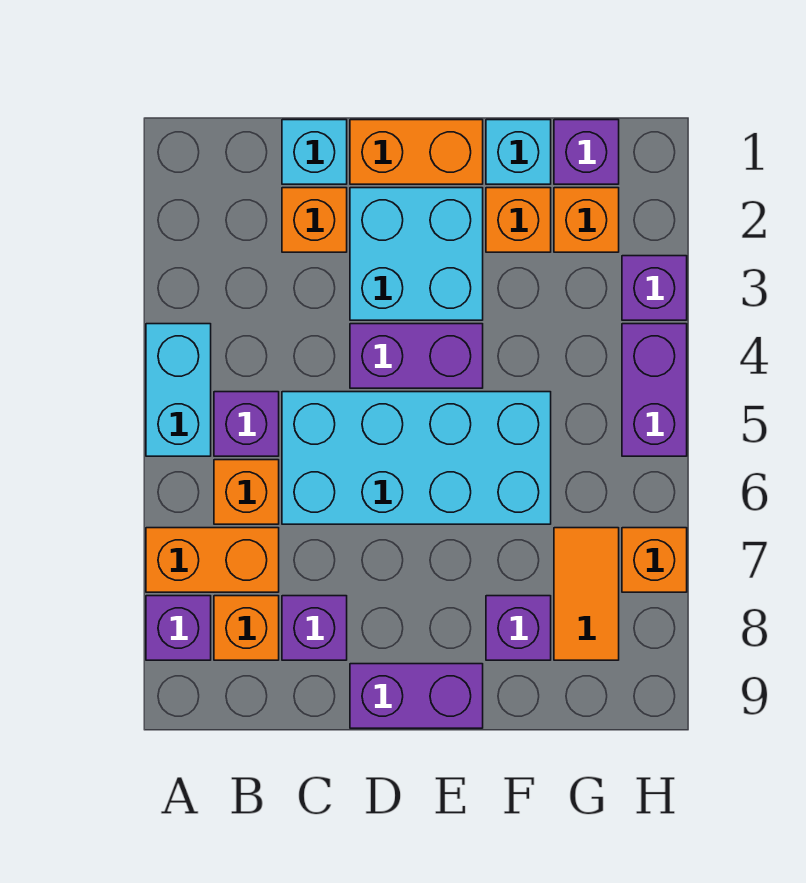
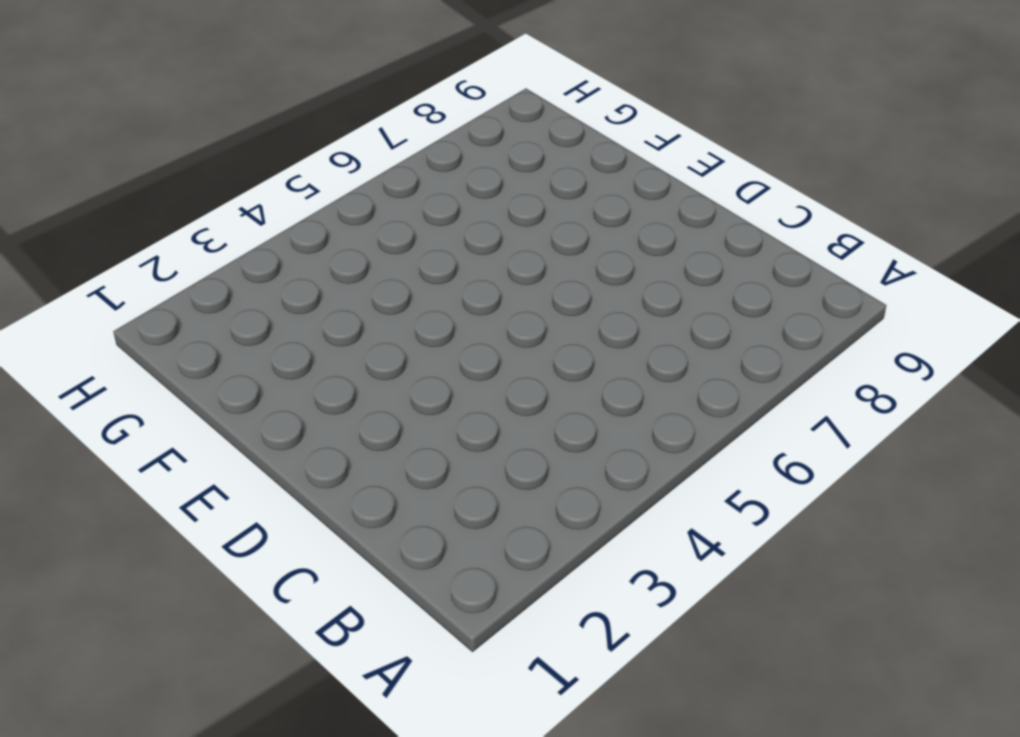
none -> cyan brick A4:A5 level 1
none -> orange brick A7:B7 level 1
none -> purple brick A8 level 1

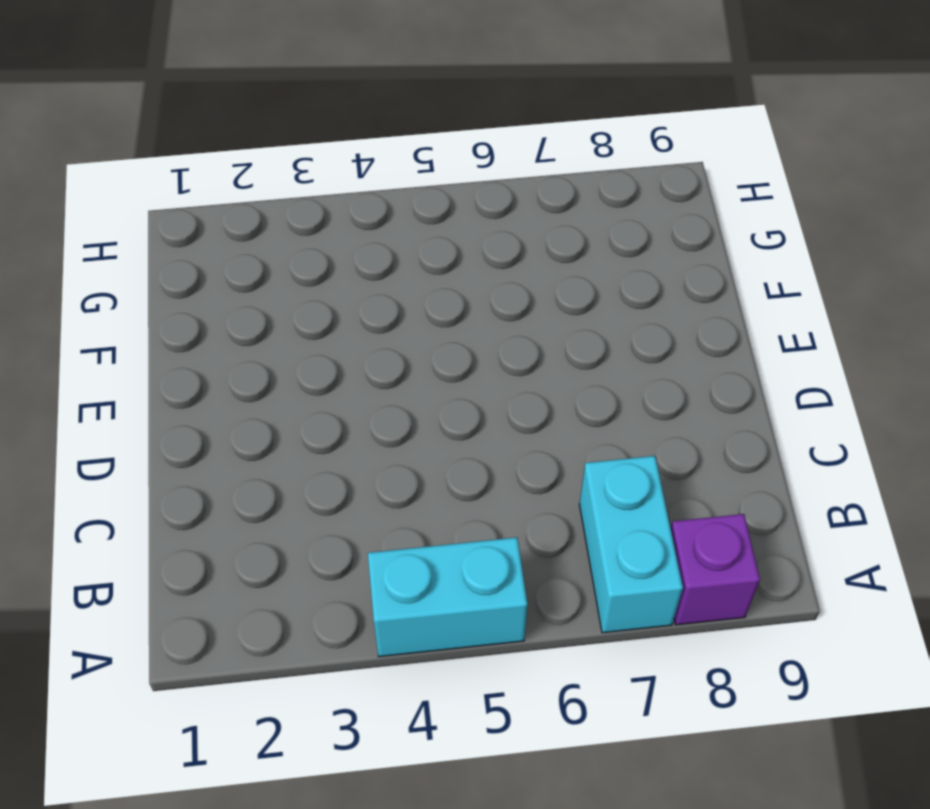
cyan brick A7:B7 level 1 -> orange brick A7:B7 level 1
none -> purple brick B5 level 1
none -> orange brick B6 level 1
none -> orange brick B8 level 1

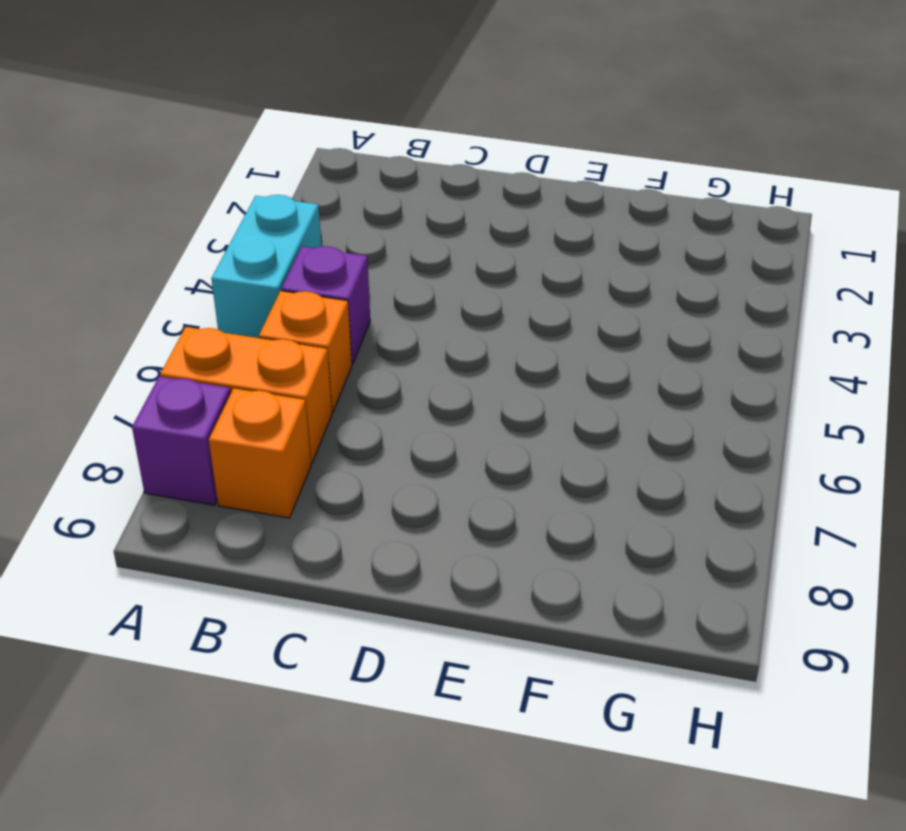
none -> cyan brick C1 level 1
none -> orange brick C2 level 1
none -> cyan brick C5:F6 level 1

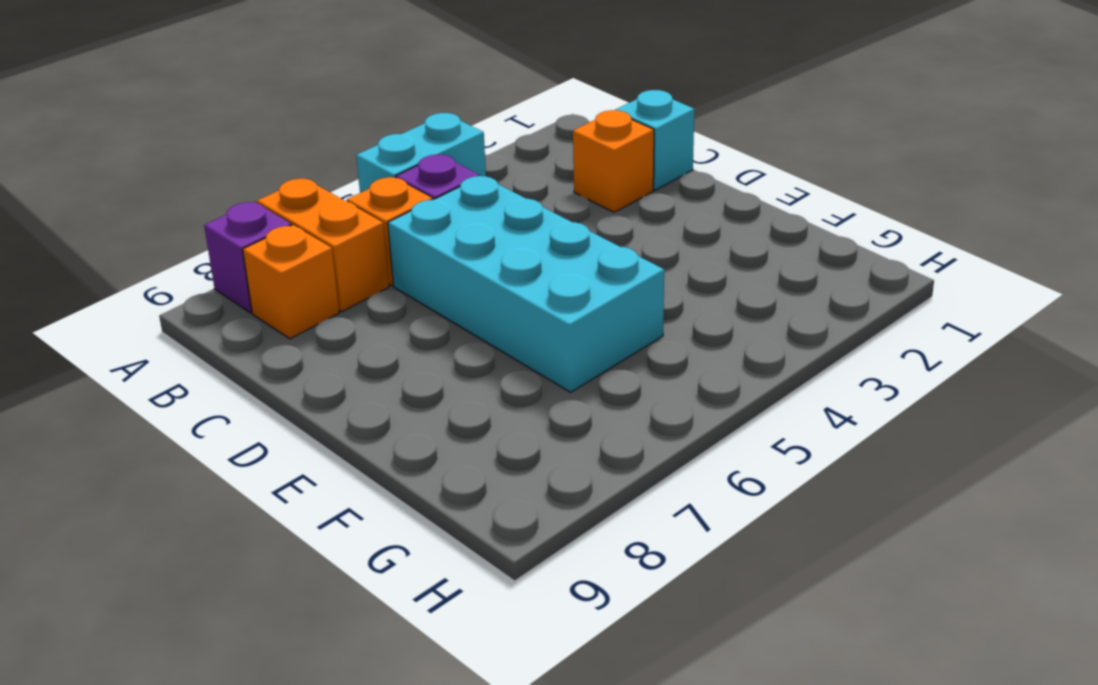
none -> purple brick C8 level 1
none -> orange brick D1:E1 level 1
none -> cyan brick D2:E3 level 1

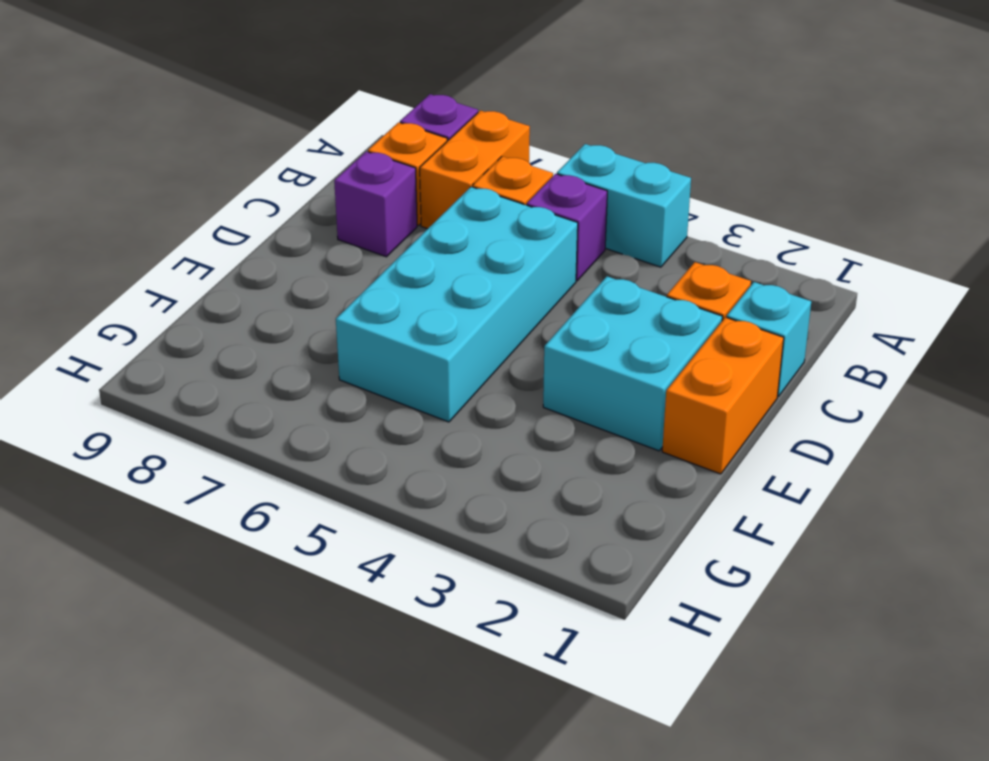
none -> purple brick D4:E4 level 1
none -> purple brick D9:E9 level 1
none -> cyan brick F1 level 1

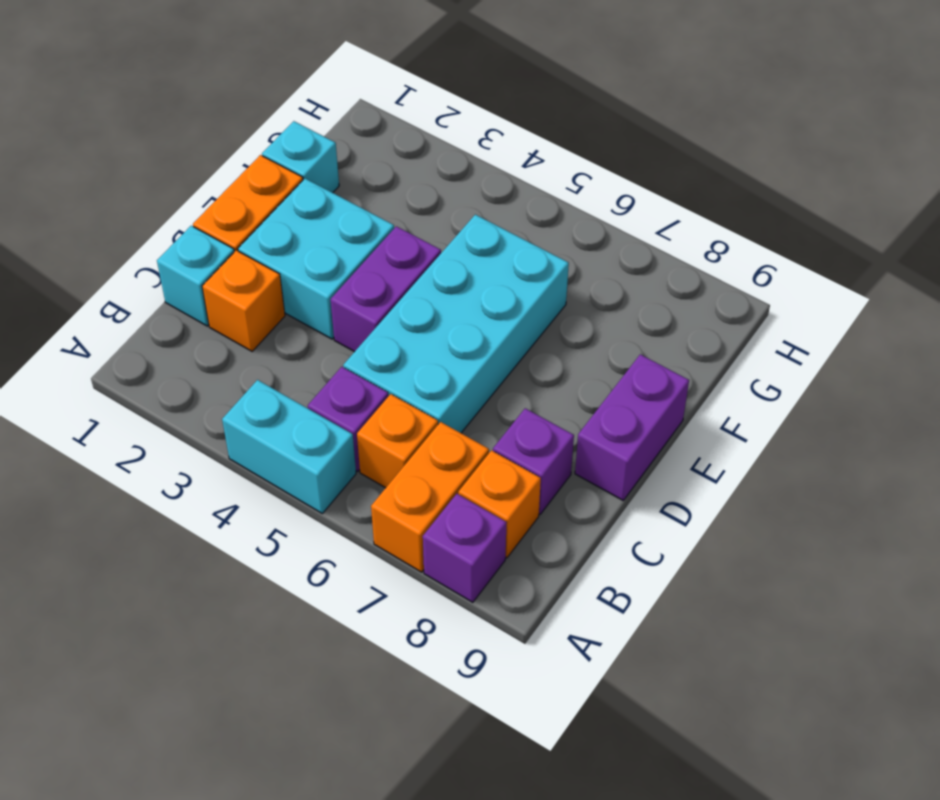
none -> orange brick F2 level 1
none -> purple brick F8 level 1
none -> purple brick G1 level 1

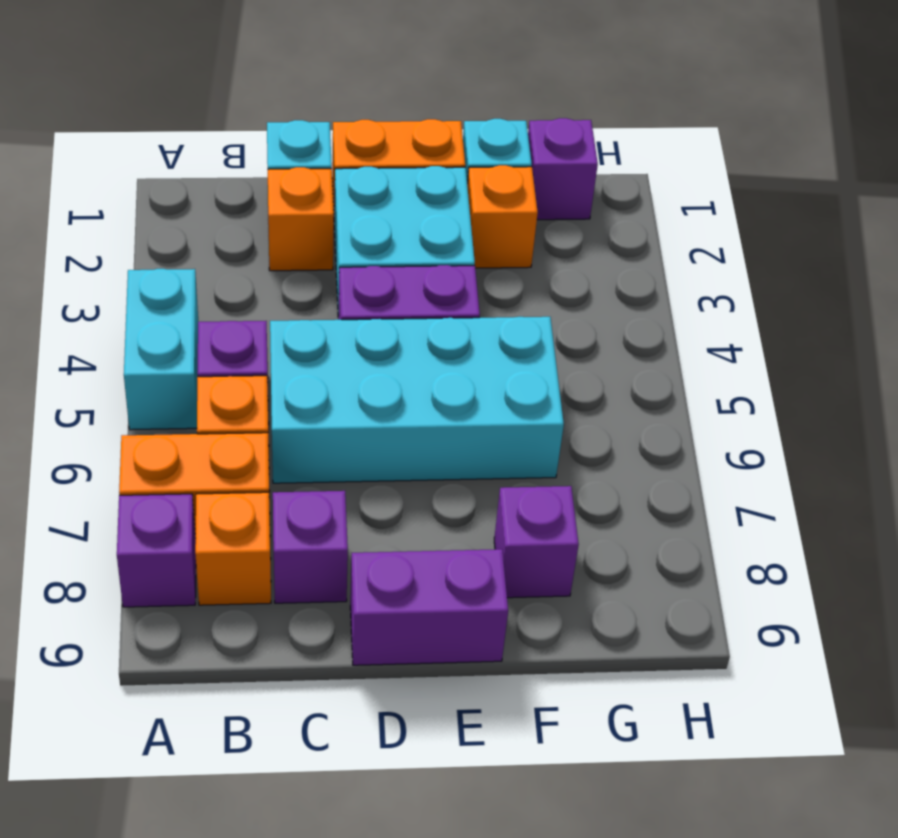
none -> orange brick G2 level 1
none -> orange tile G7:G8 level 1
none -> purple brick H3 level 1

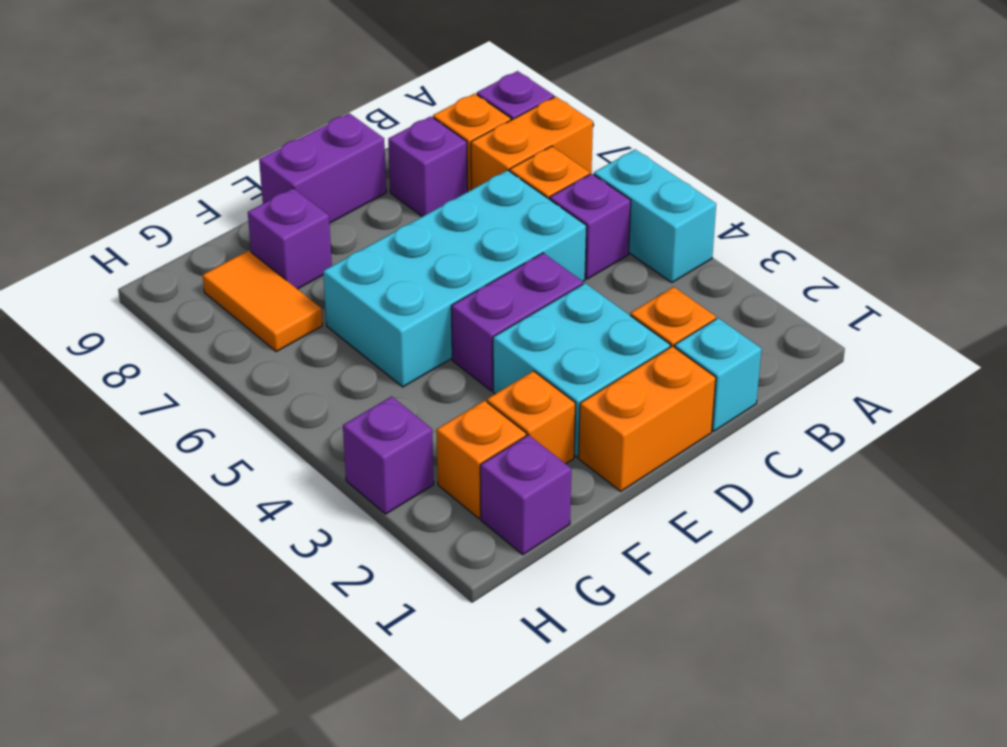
none -> cyan brick F1 level 1
none -> purple brick H4:H5 level 1
none -> orange brick H7 level 1

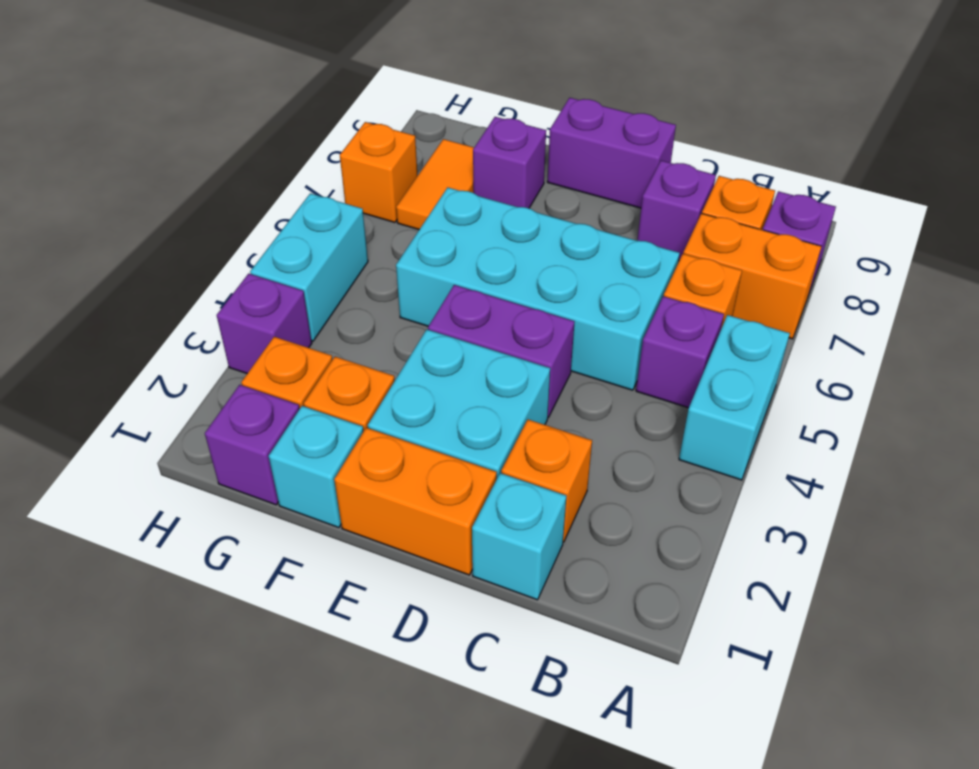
cyan brick H4:H5 level 1 -> purple brick H4:H5 level 1

